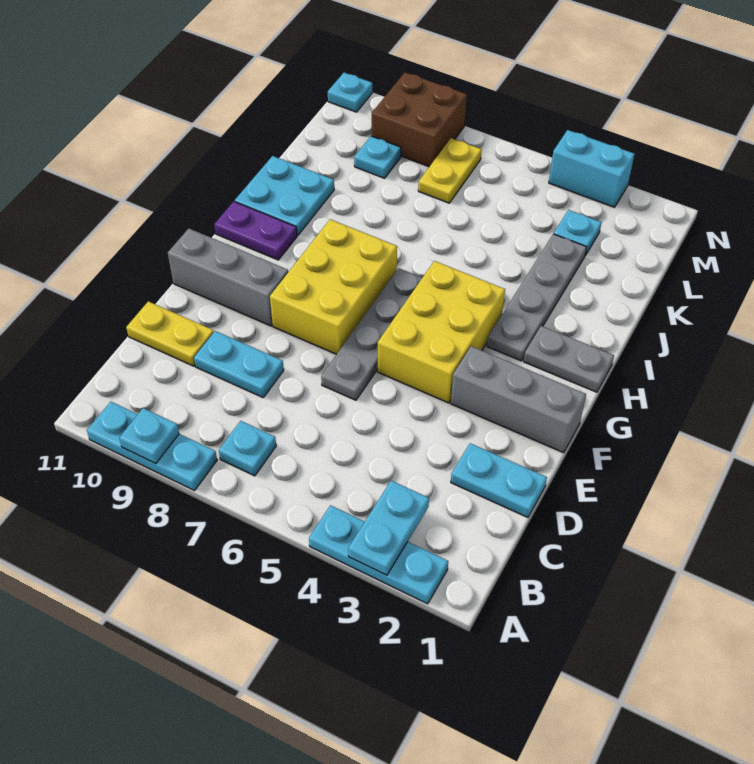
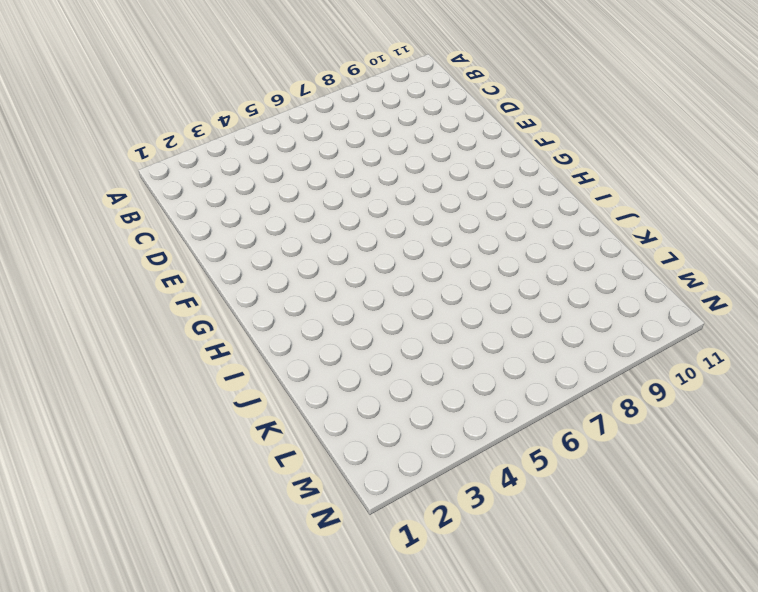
none -> cyan plate A2:A4 level 1
none -> cyan plate A8:A10 level 1
none -> cyan plate B7 level 1

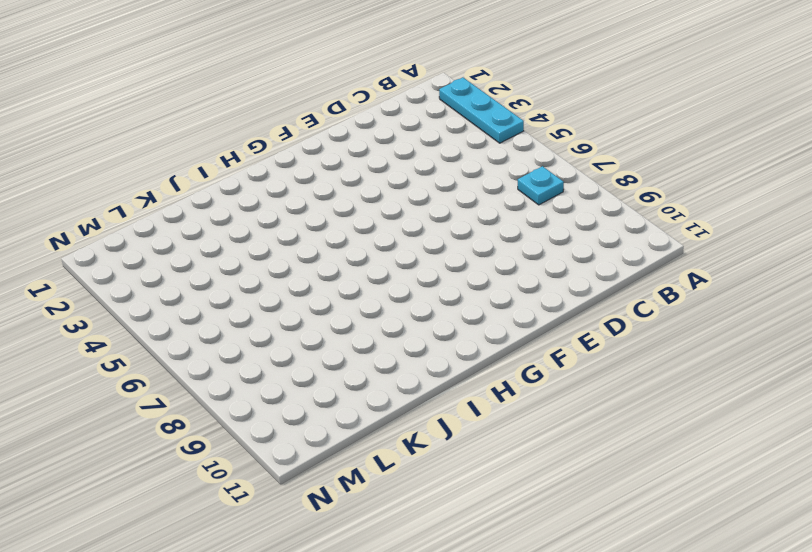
none -> cyan plate A8:A10 level 1
none -> cyan plate D1:D2 level 1
none -> cyan plate D8:D9 level 1

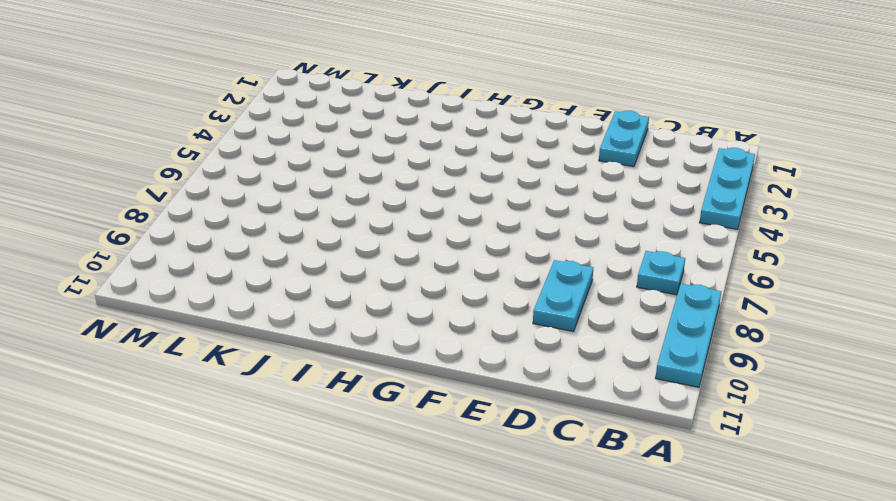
none -> yellow plate D10:D11 level 1
none -> grey plate E6:H6 level 1
none -> grey brick F1:F3 level 1

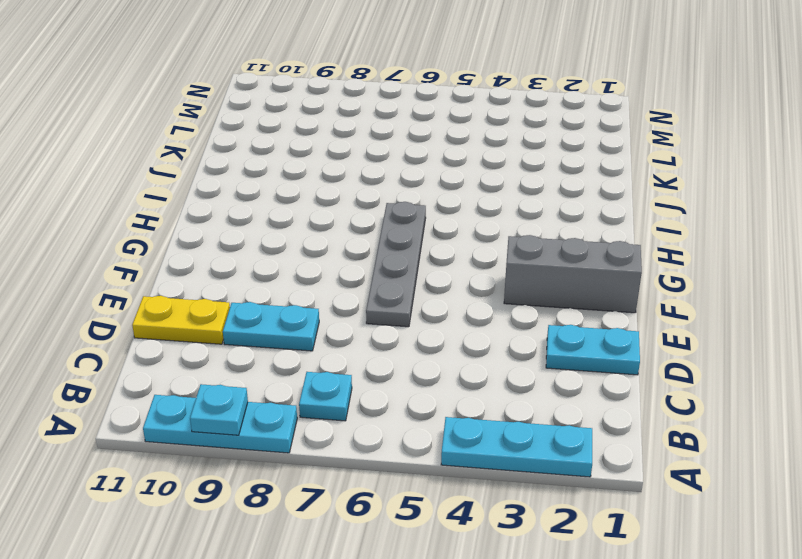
none -> yellow brick F4:H5 level 1
none -> yellow brick F7:H8 level 1
none -> grey brick F9:F11 level 1

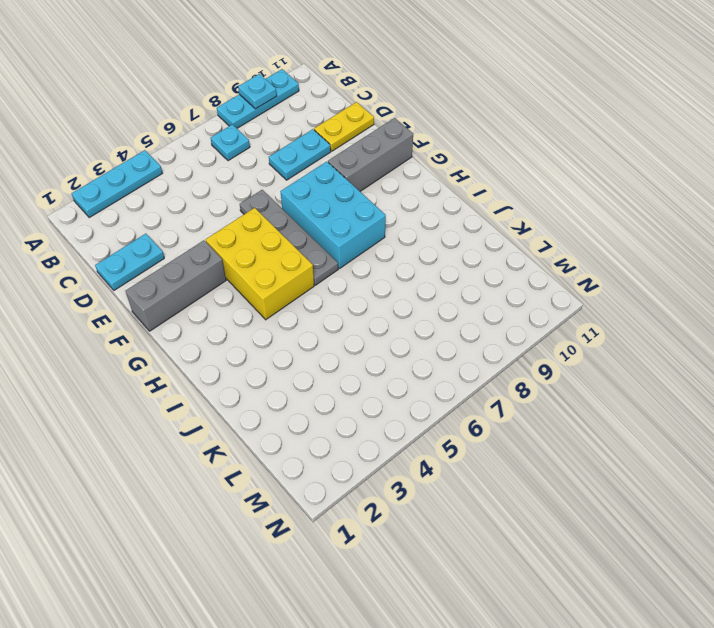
cyan brick F7:H8 level 1 -> yellow brick F7:H8 level 1
none -> grey plate H1:H2 level 1
none -> grey plate H3:K3 level 1
none -> purple plate H10:H11 level 1

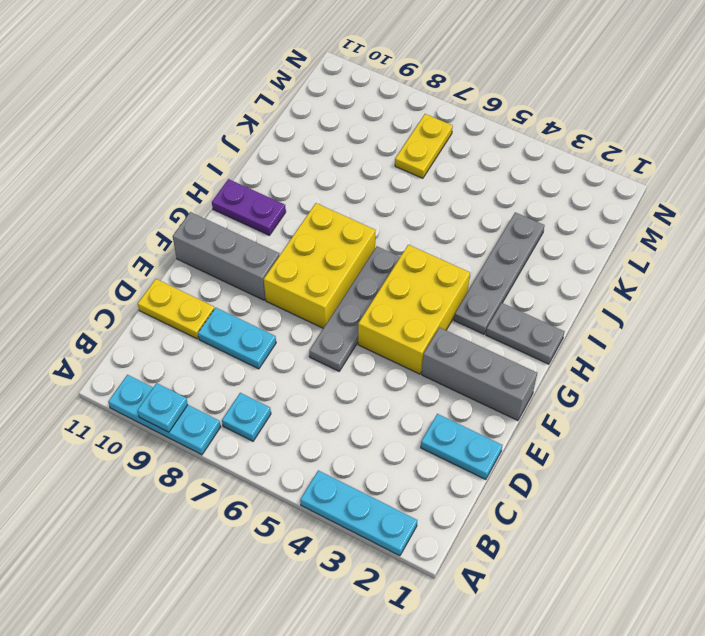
none -> cyan plate I10:J11 level 1
none -> cyan plate L3 level 1
none -> cyan plate L9 level 1

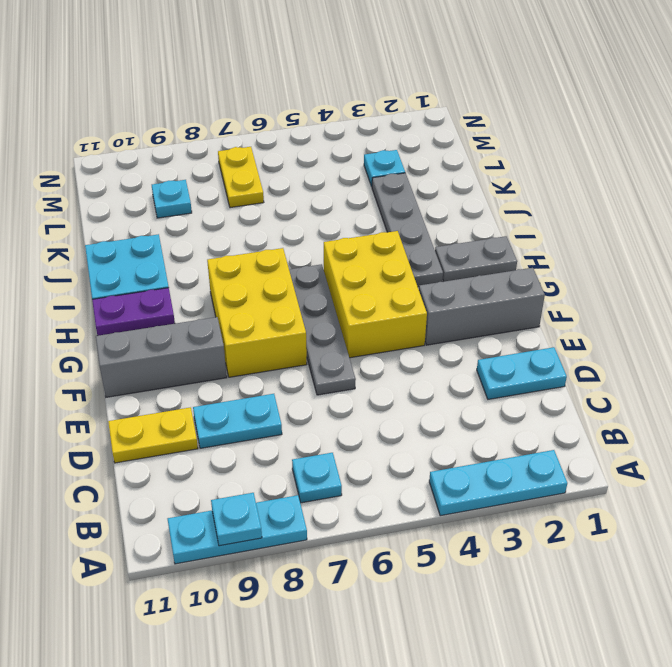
none -> brown brick M8:N9 level 1
none -> cyan brick N3:N4 level 1
none -> cyan plate N11 level 1

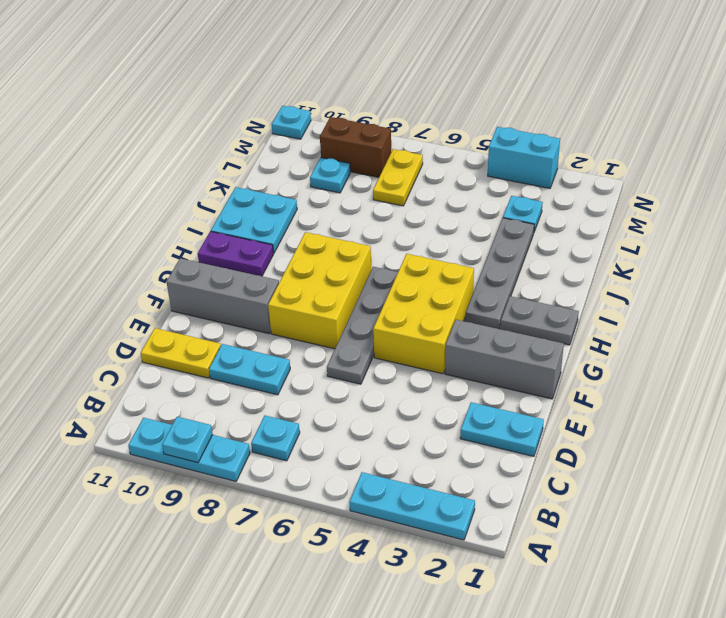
brown brick M8:M9 level 1 -> brown brick M8:N9 level 1
none -> cyan plate A3:B3 level 2

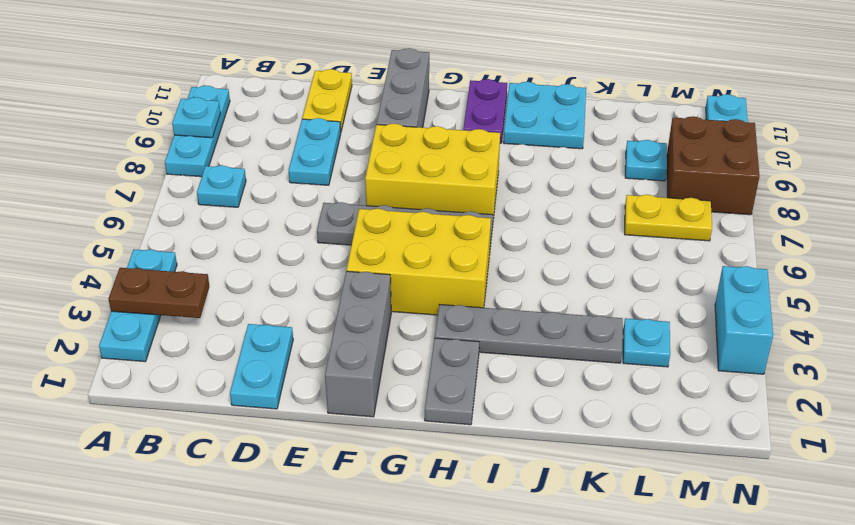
brown plate A3:B3 level 2 -> cyan plate A3:B3 level 2

